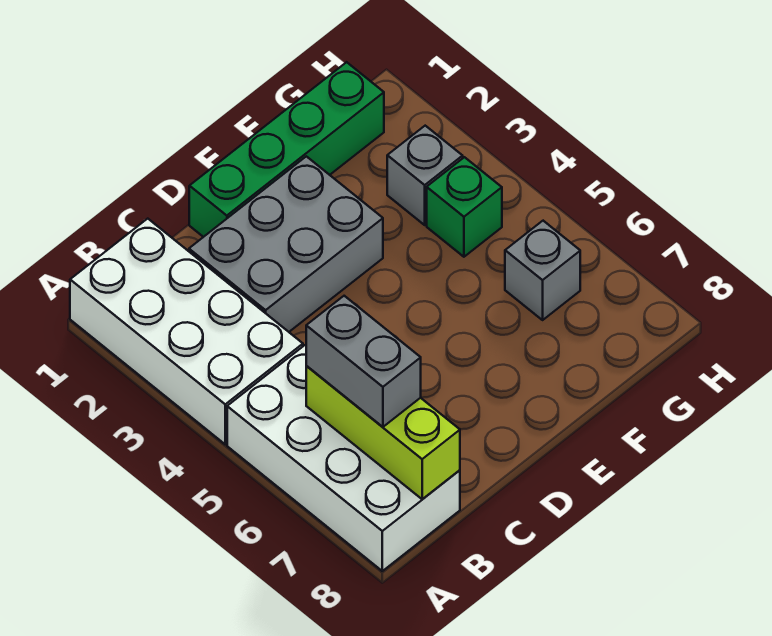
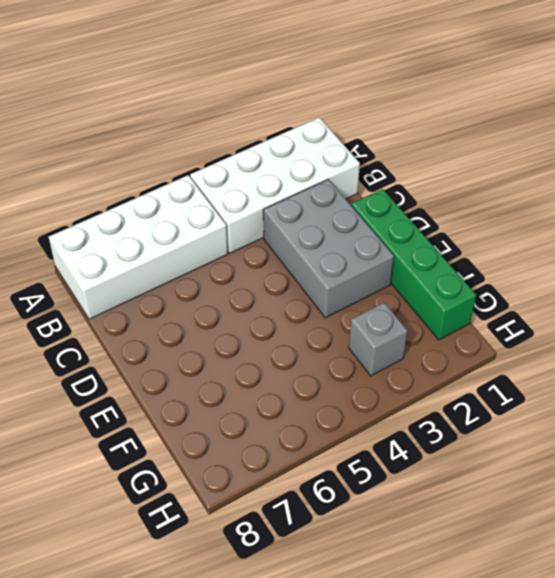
none -> green brick G4 level 1
none -> grey brick G6 level 1

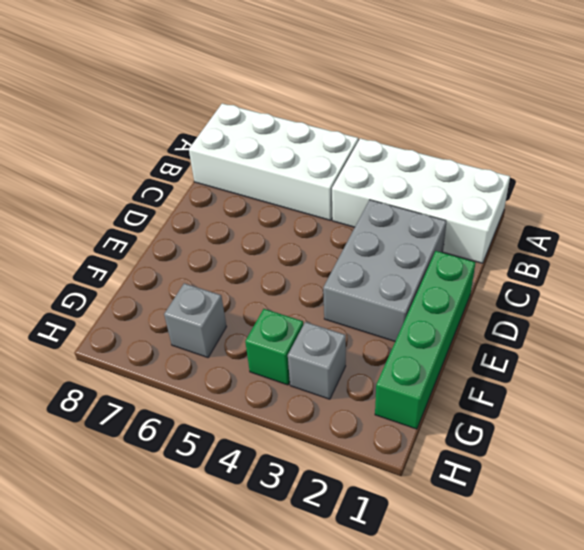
none -> lime brick B6:B8 level 2
none -> grey brick B6:B7 level 3

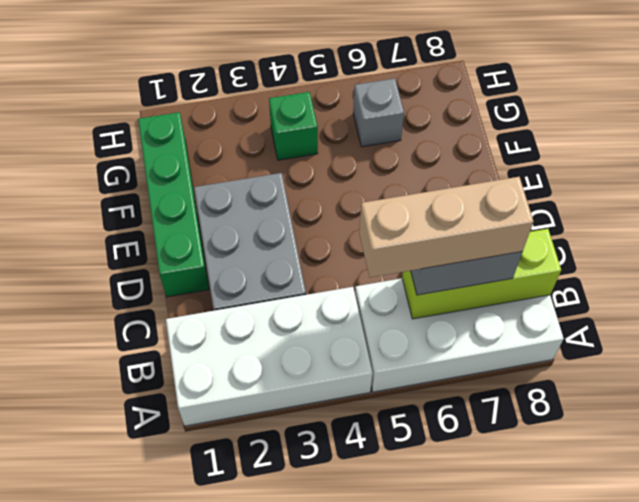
tan brick B5:B7 level 4 -> none
none -> grey brick G3 level 1

